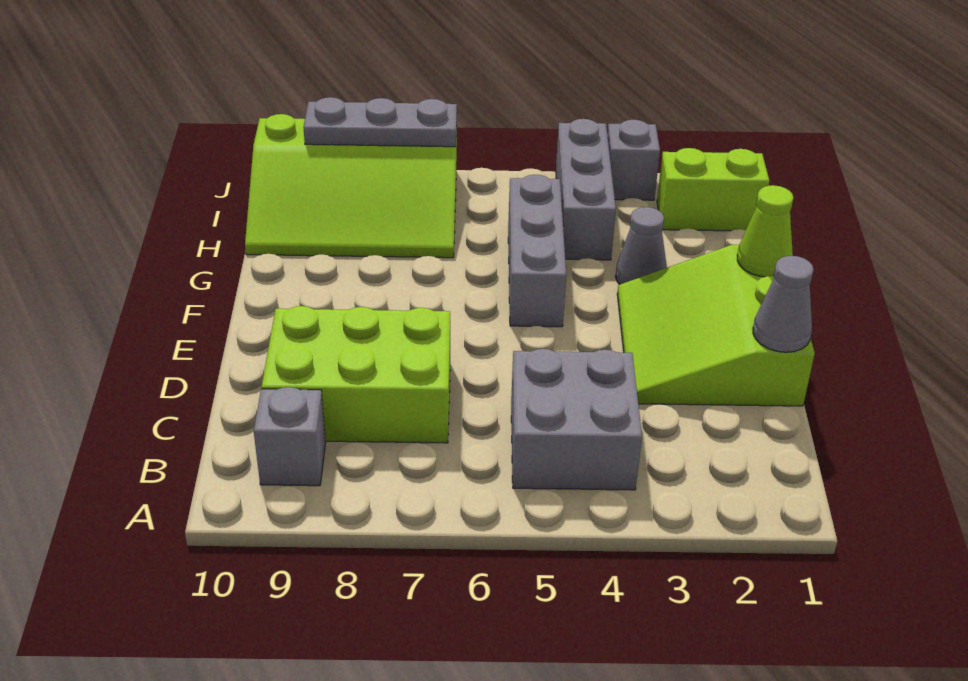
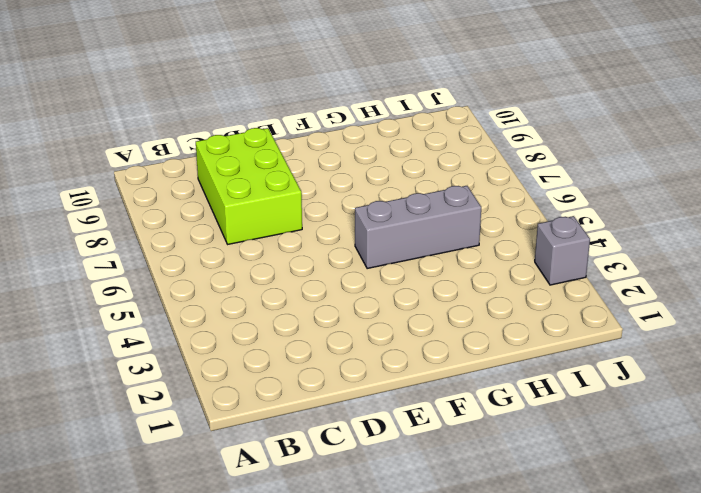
none -> grey brick B4:C5 level 1
none -> grey brick B9 level 1
none -> lime slope D1:F3 level 1 top 1

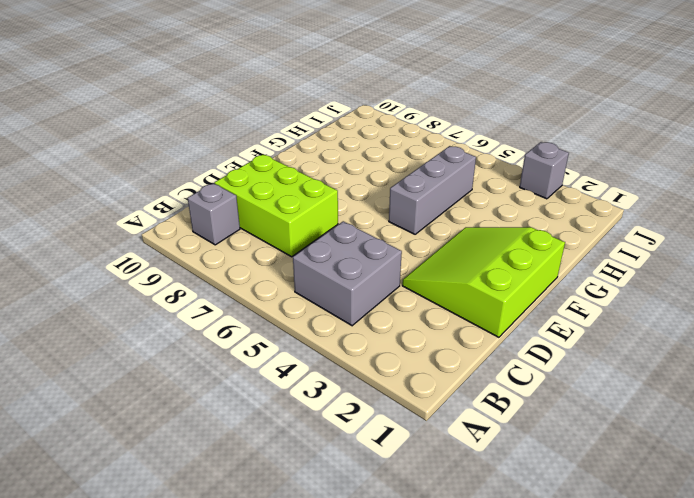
none -> grey cone G3 level 1
none -> grey brick H4:J4 level 1
none -> lime slope H7:J10 level 1 top J

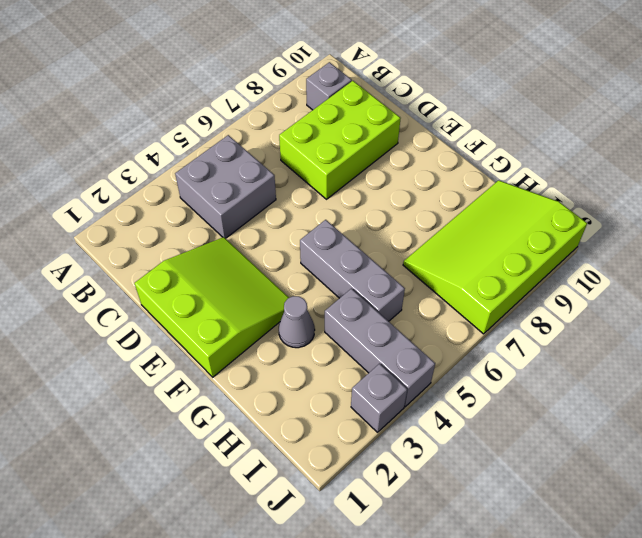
none -> lime brick I1:I2 level 1
none -> grey cone D1 level 2
none -> lime cone F1 level 2

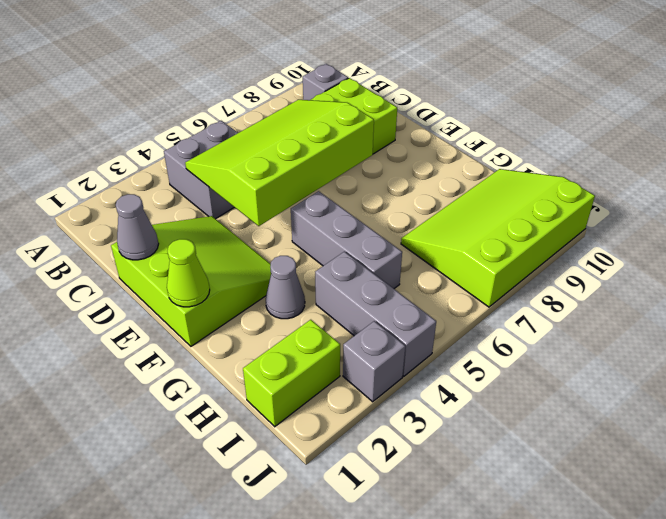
lime slope C4:E7 level 2 top E -> none
none -> grey plate J7:J9 level 2

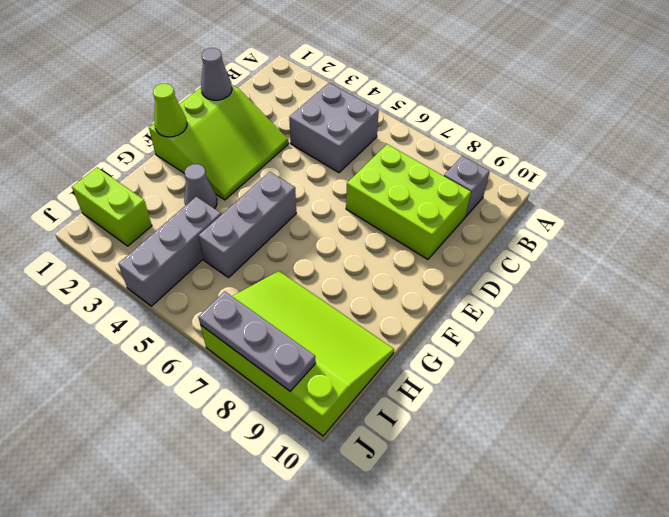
none -> grey brick J3 level 1

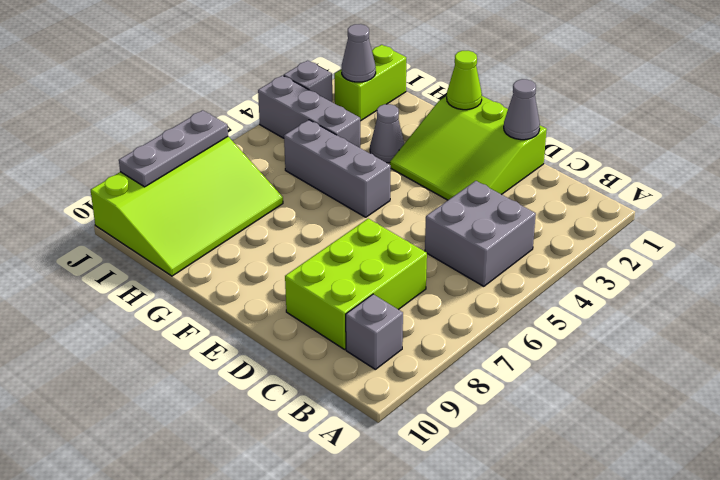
grey cone I2 level 2 -> none

